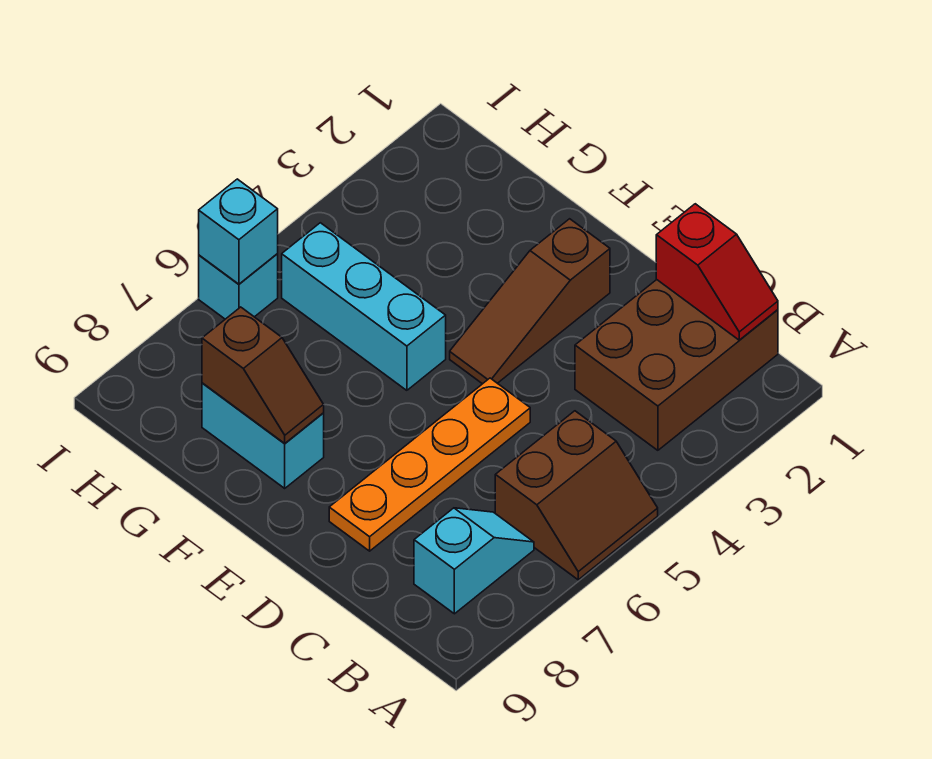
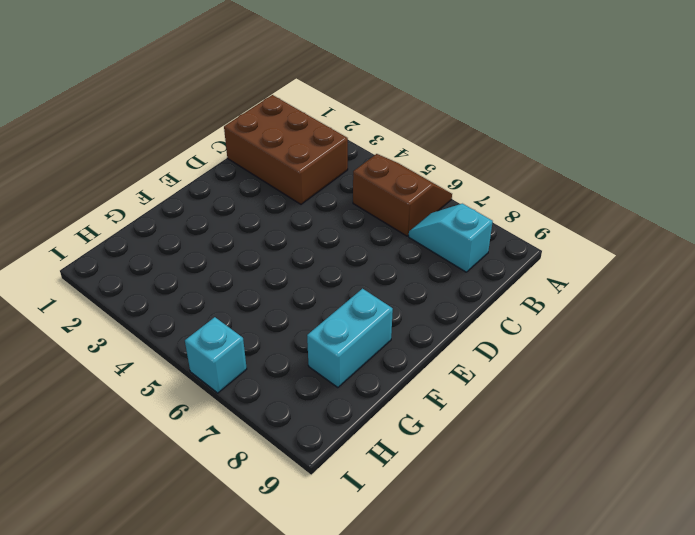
none -> orange plate D5:D8 level 1
none -> brown slope E2:E4 level 1 top 2

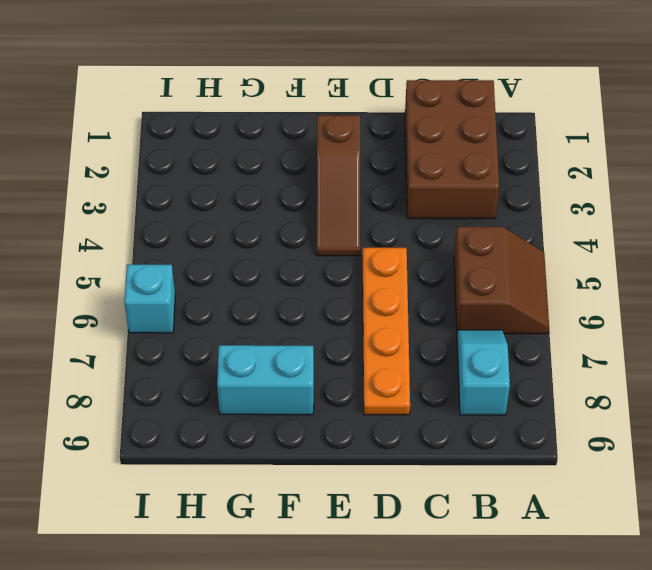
none -> cyan brick F5:H5 level 1
none -> red slope B1:C1 level 2 top C

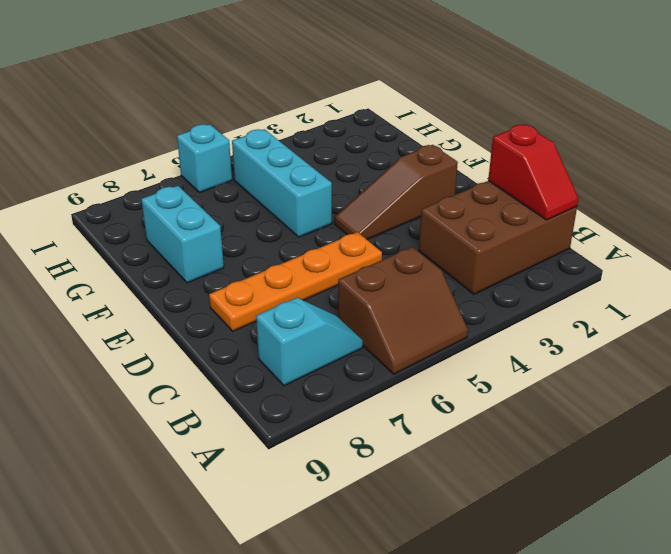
none -> brown slope F8:G8 level 2 top G
none -> cyan brick I6 level 2

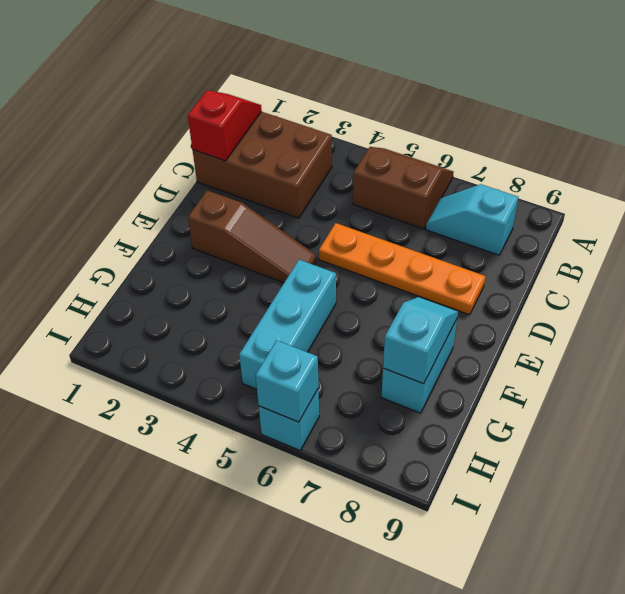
cyan slope F8:G8 level 2 top G -> brown slope F8:G8 level 2 top G

